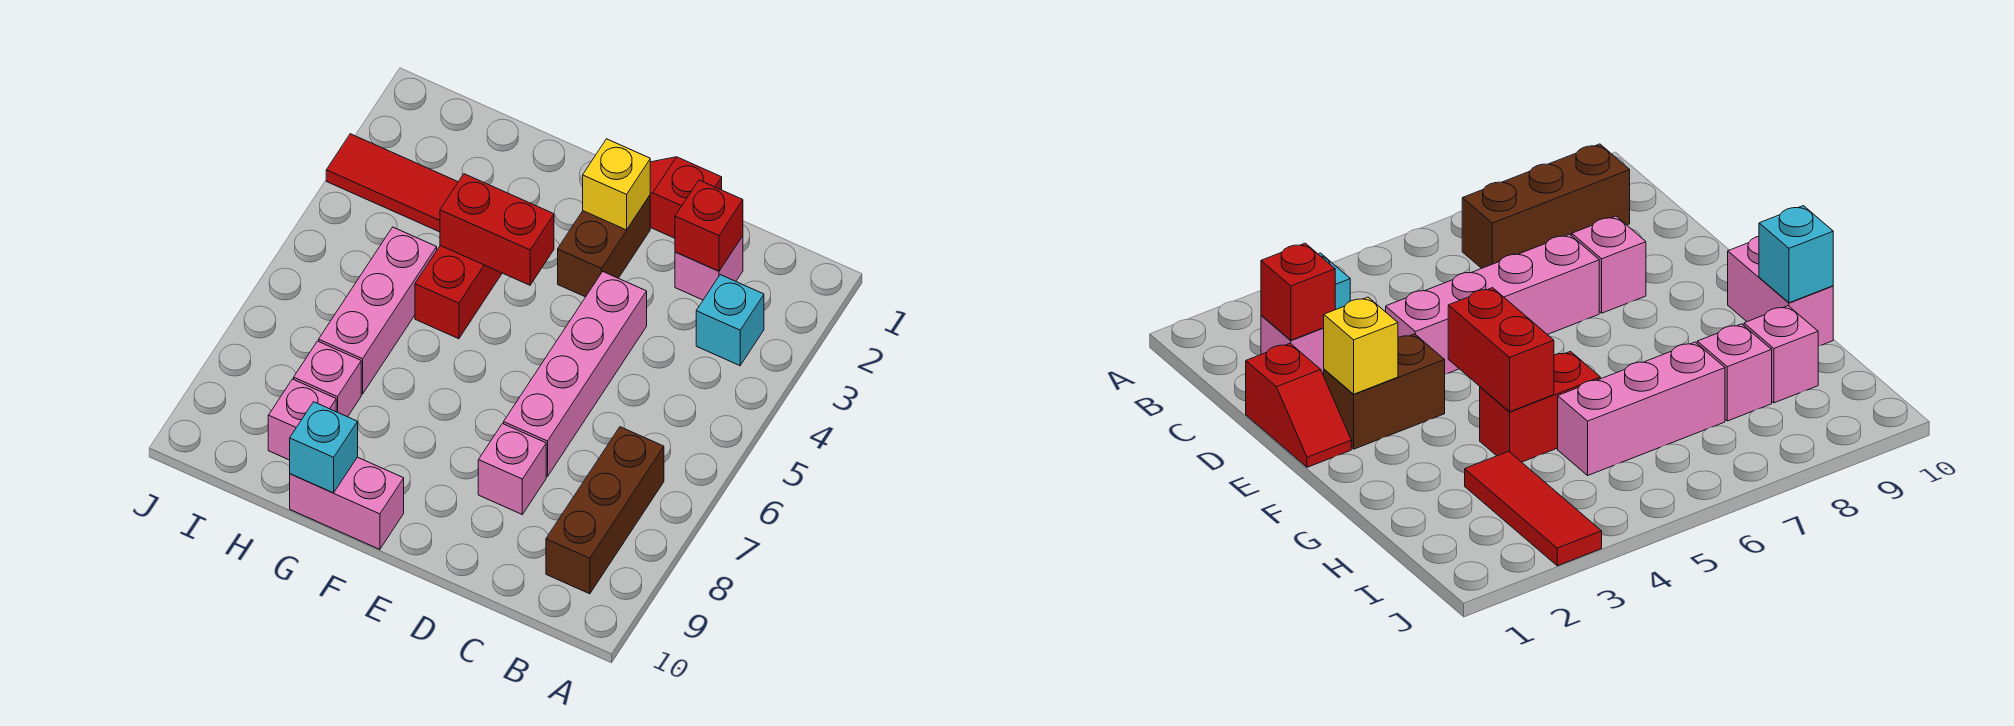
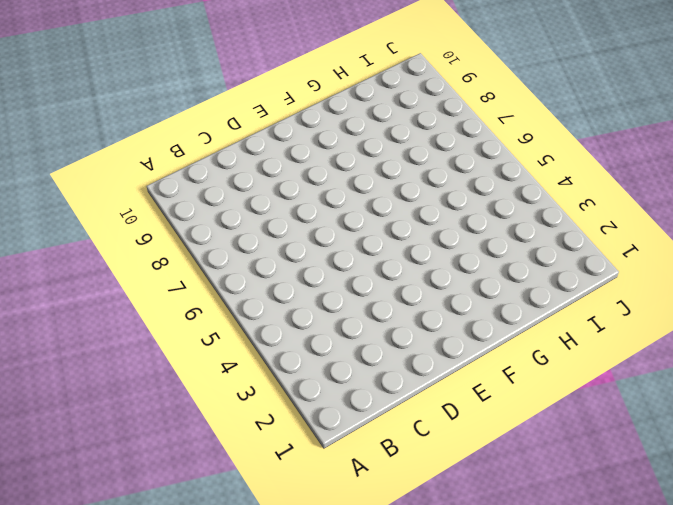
none -> cyan brick B3 level 1
none -> brown brick B7:B9 level 1
none -> pink brick C2 level 1

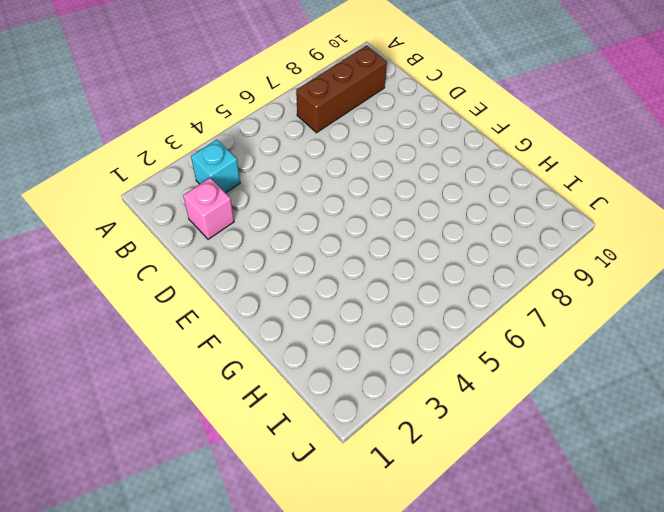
none -> red slope D1:E1 level 1 top D
none -> pink brick D4:D7 level 1
none -> pink brick D8 level 1

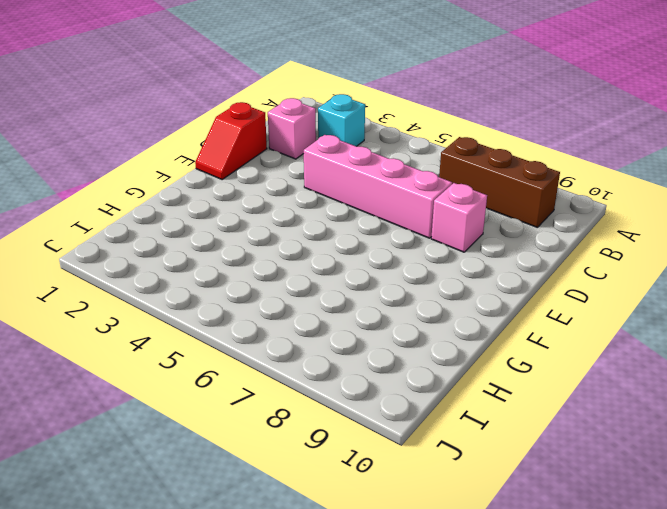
none -> brown brick E2:E3 level 1
none -> pink brick F10:G10 level 1
none -> red brick G4:G5 level 1

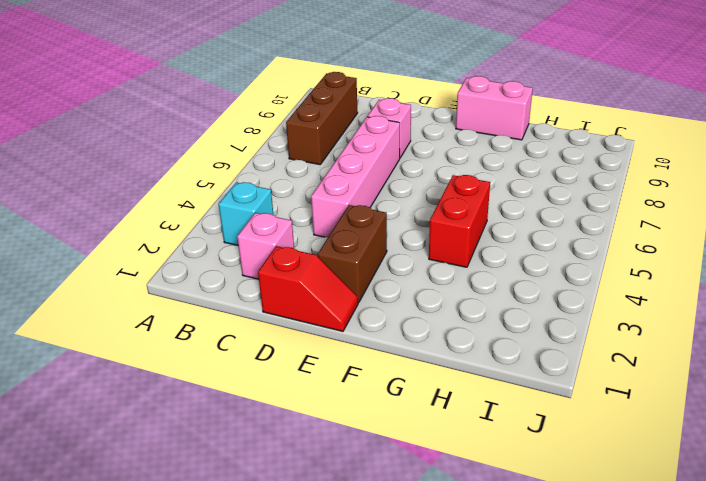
none -> red tile H3:J3 level 1
none -> pink brick H5:H7 level 1
none -> pink brick H8 level 1

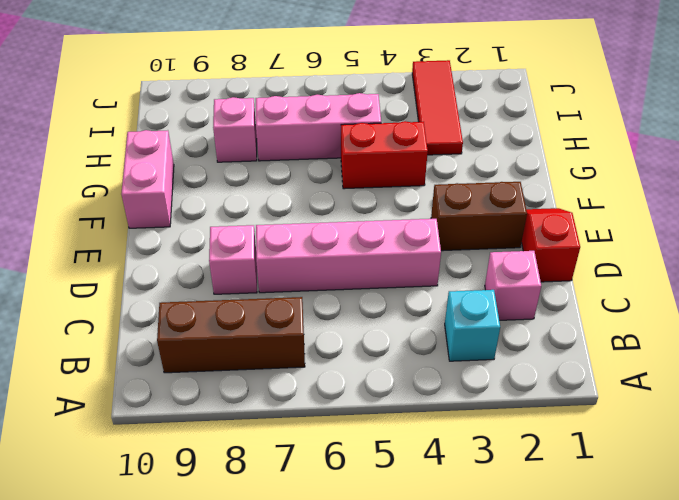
none -> pink brick H9 level 1
none -> red brick C2 level 2
none -> yellow brick E2 level 2

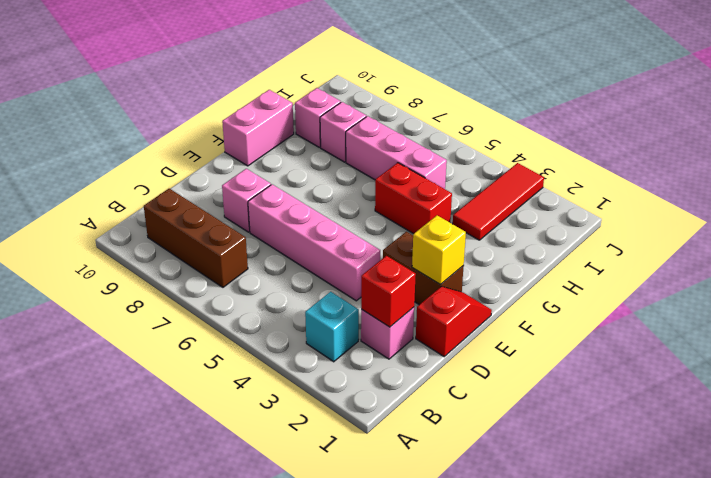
none -> red brick F4:G4 level 2
none -> cyan brick G10 level 2

